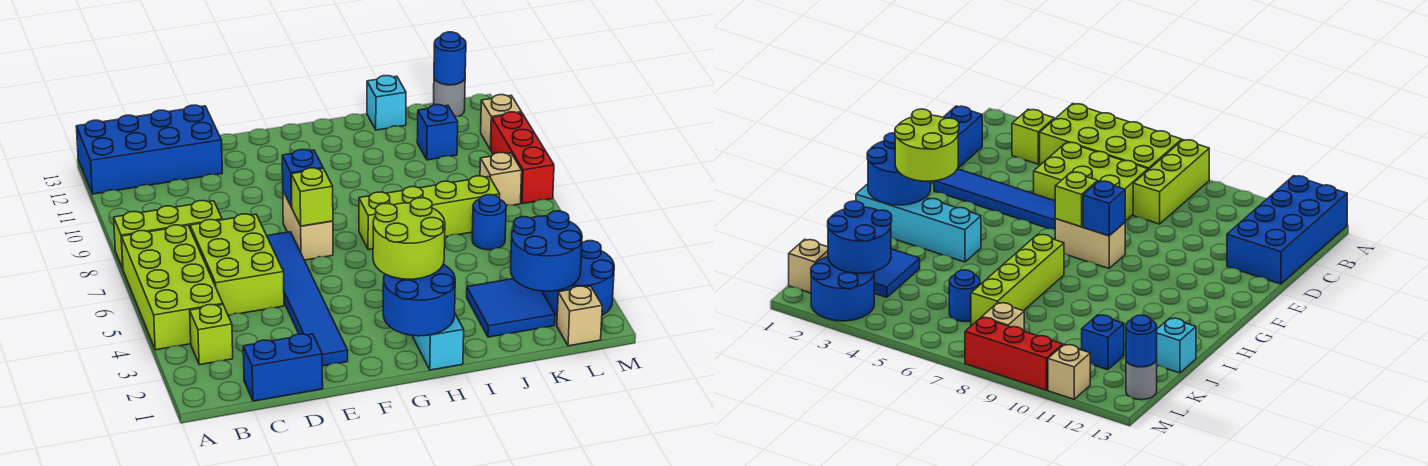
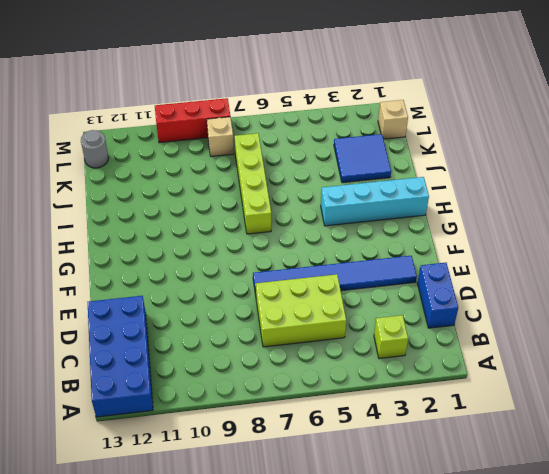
none -> lime brick A4:B7 level 1
none -> lime brick A8:C8 level 1
none -> tan brick F7:F8 level 1

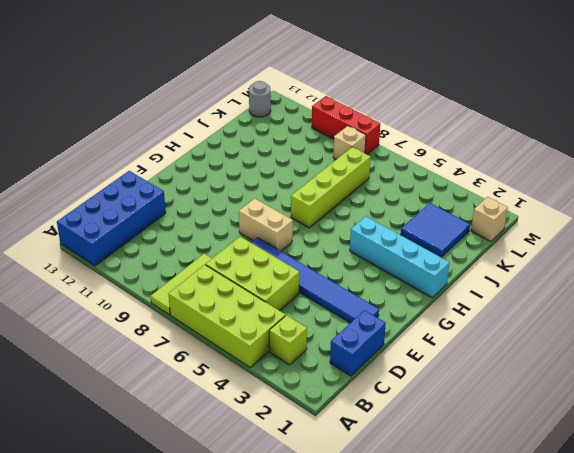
lime tile A8:C8 level 1 -> lime brick A8:C8 level 1
none -> cyan brick J13 level 1
none -> blue round brick K6 level 1
none -> blue brick K11 level 1

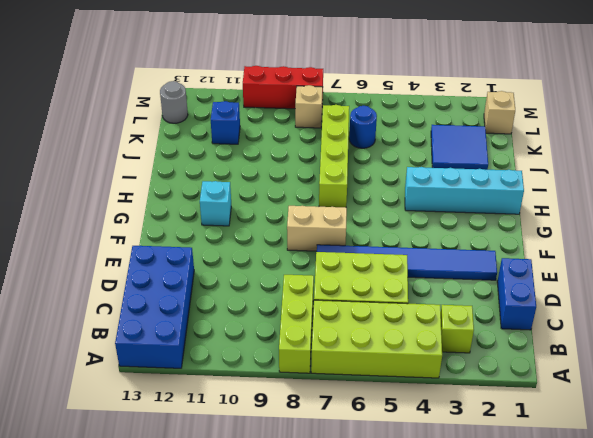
cyan brick G11 level 1 -> cyan brick J13 level 1
none -> blue round brick L2:M3 level 1
none -> tan brick M11 level 1
none -> lime brick F7 level 2

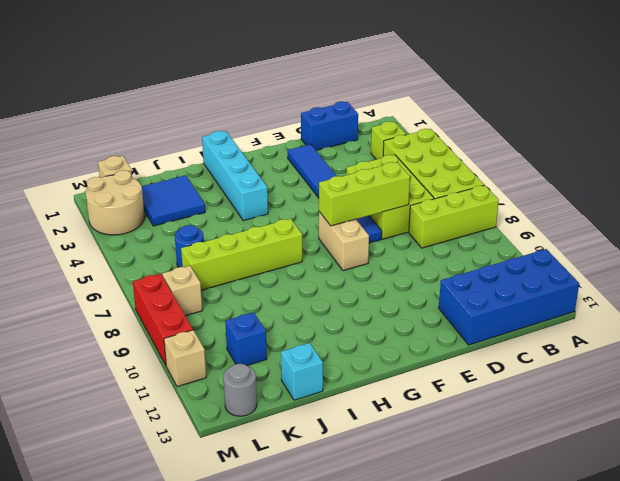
lime brick D7:F7 level 2 -> lime brick F7 level 2
tan round brick L2:M3 level 1 -> blue round brick L2:M3 level 1
none -> blue brick F8 level 2
none -> blue round brick G1:H2 level 2
none -> blue round brick K2:L3 level 2

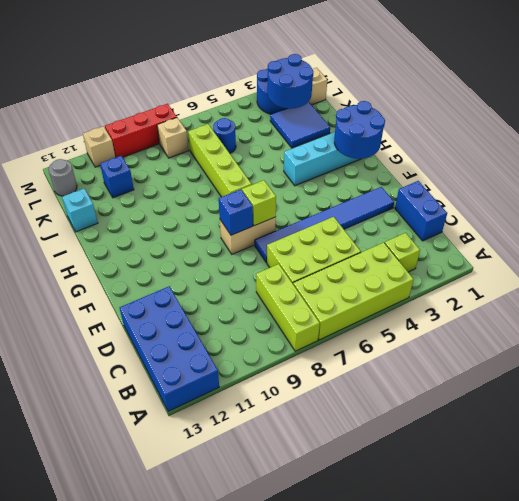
none -> blue round brick L13 level 2
none -> lime round brick G2:H3 level 3

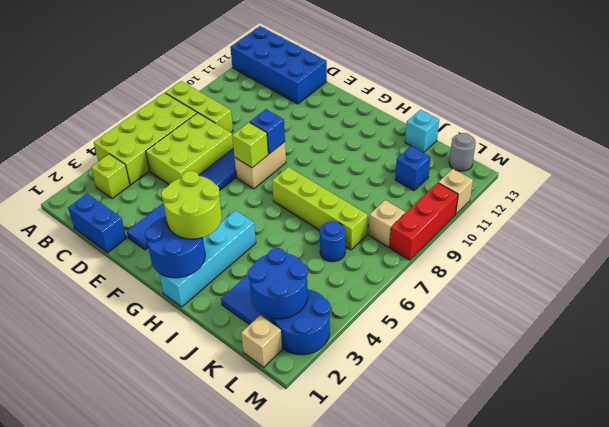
none -> blue round brick L13 level 2

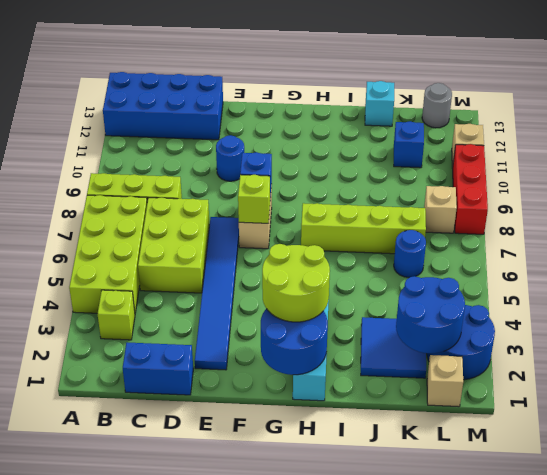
blue round brick E10 level 1 -> blue round brick L13 level 2

